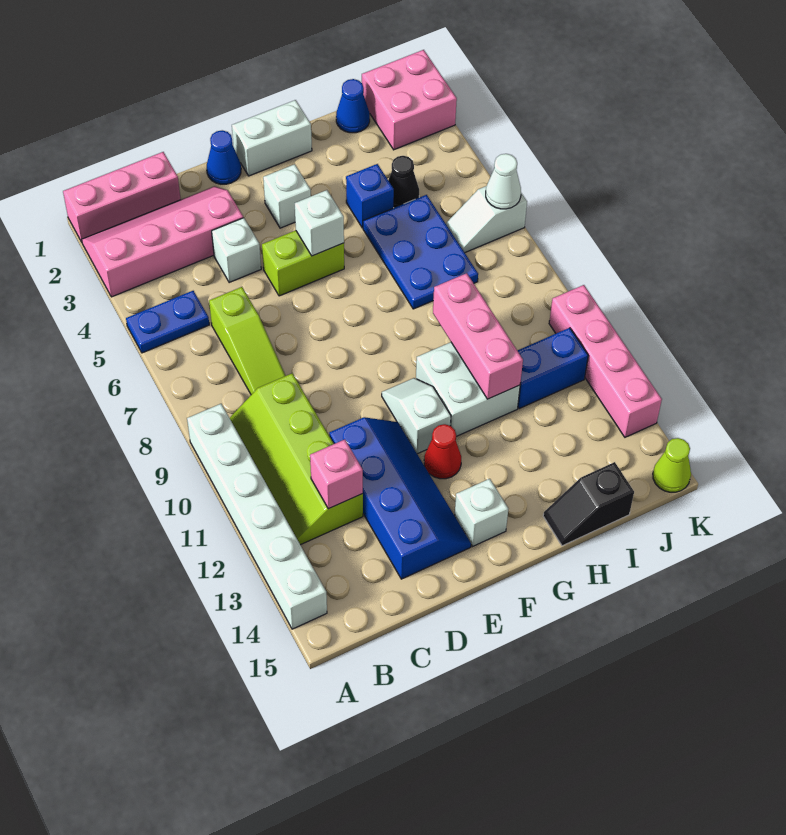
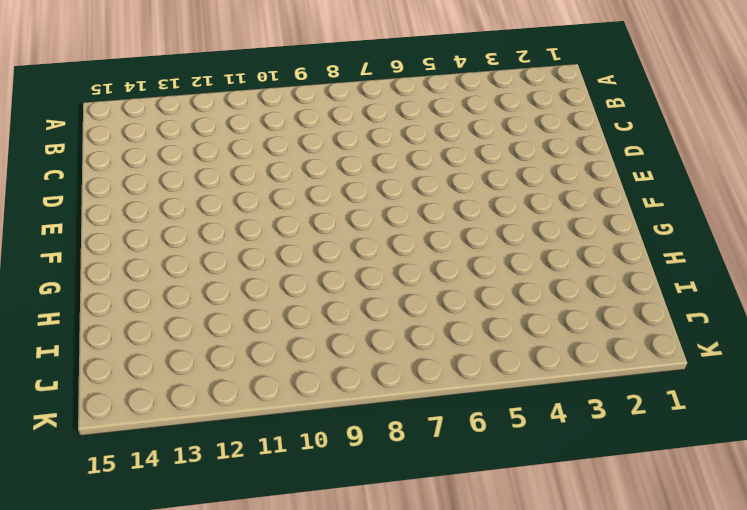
none -> pink brick A1:C1 level 1
none -> pink slope A2:D3 level 1 top 3
none -> blue plate A5:B5 level 1
none -> white brick A9:A14 level 1

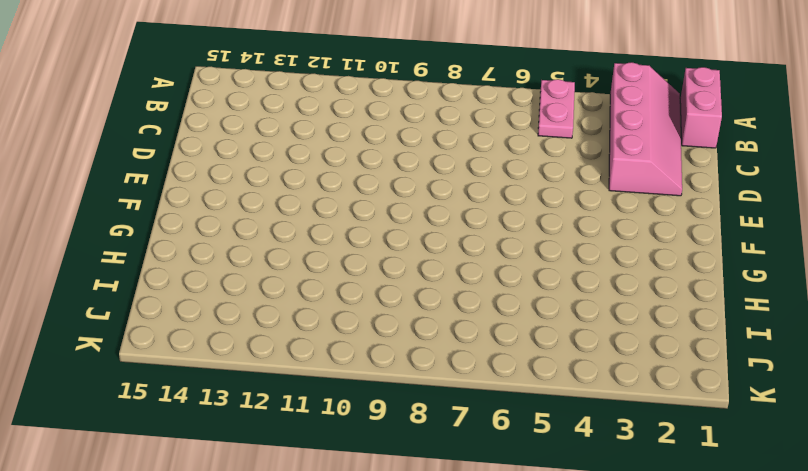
pink brick A1:B1 level 1 -> pink brick A1:C1 level 1
pink plate A5:B5 level 1 -> blue plate A5:B5 level 1
none -> white brick A9:A14 level 1
none -> lime slope B9:C12 level 1 top C
none -> lime slope C6:C8 level 1 top 6
none -> white brick D4 level 1

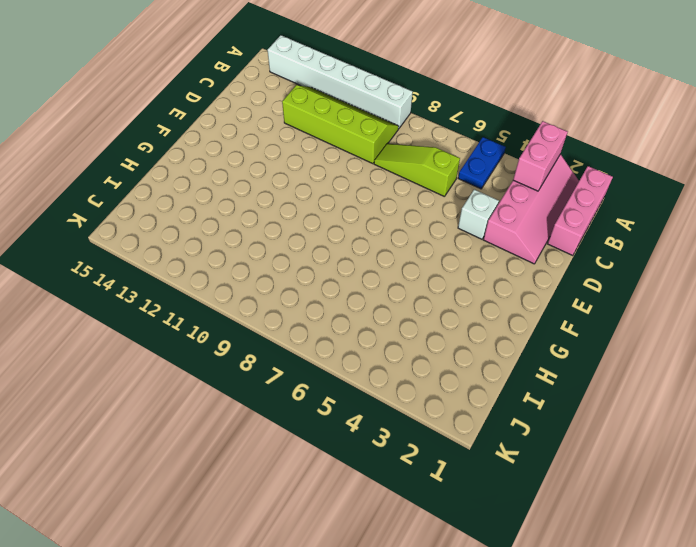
pink brick A3:B3 level 2 -> none
none -> blue slope D11:E14 level 1 top D
none -> blue cone E1 level 1
none -> lime brick E5:F5 level 1
none -> white brick F1:G1 level 1

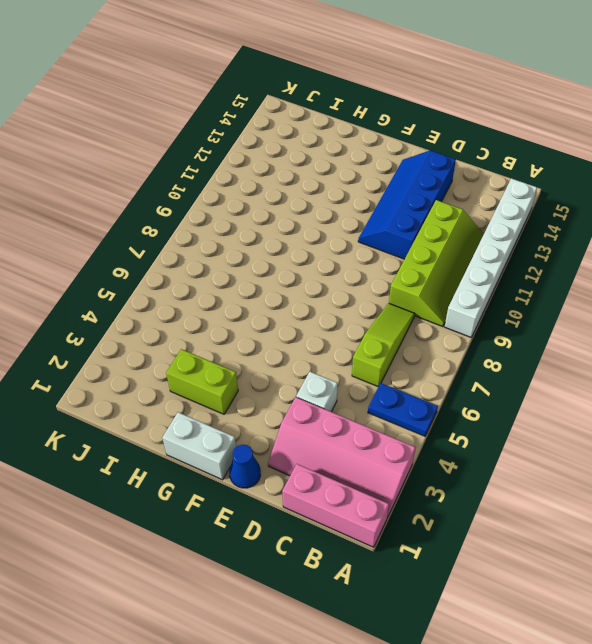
lime brick G3:H3 level 1 -> lime brick E5:F5 level 1
none -> white brick F3 level 1
none -> white slope F10:F11 level 1 top 11
none -> red cone F12 level 1
none -> white brick F14 level 1

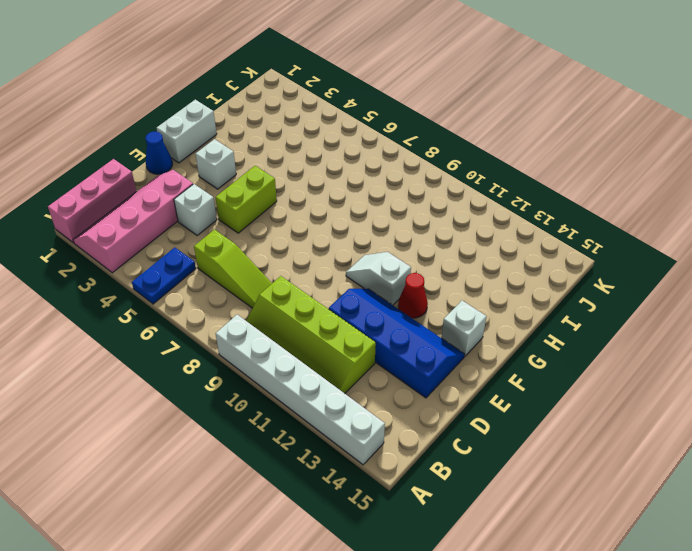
none -> white brick G10:H11 level 1
none -> blue brick H4 level 1
none -> blue plate H5:I7 level 1
none -> black slope H15:I15 level 1 top I

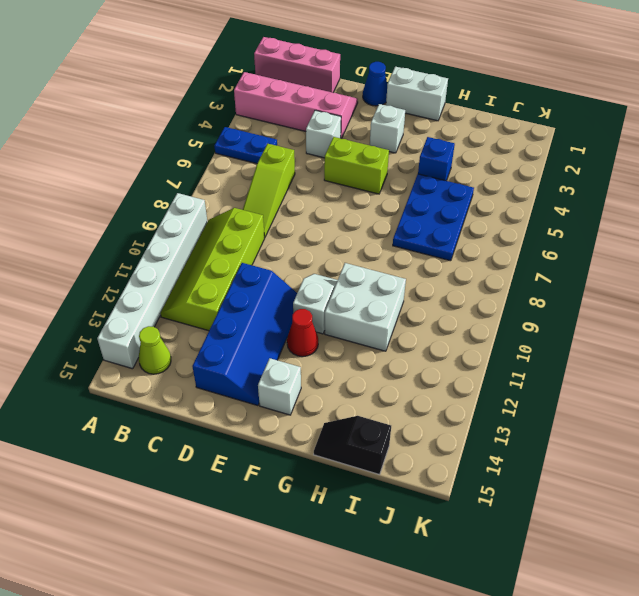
lime cone B14 level 1 -> lime cone K15 level 1
none -> blue cone I1 level 1
none -> black cone I4 level 1
none -> blue brick I11:J11 level 1
none -> pink brick J1:K2 level 1

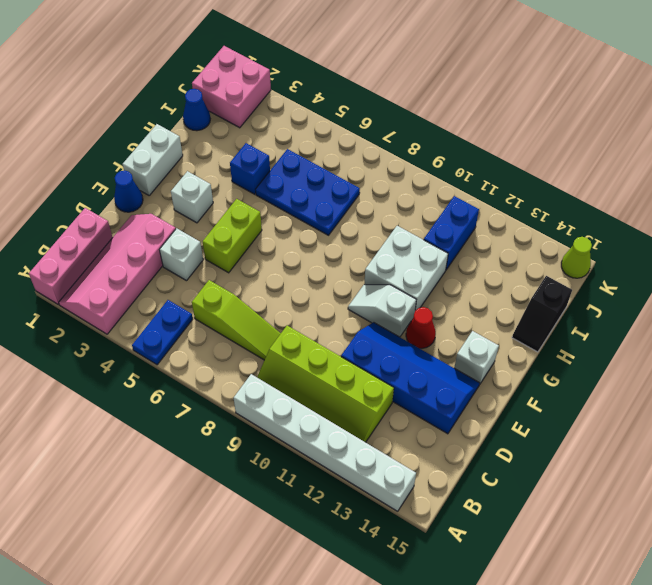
none -> black cone I4 level 1
none -> white slope J6:K6 level 1 top K
none -> pink brick K10:K13 level 1
none -> pink brick C12 level 2

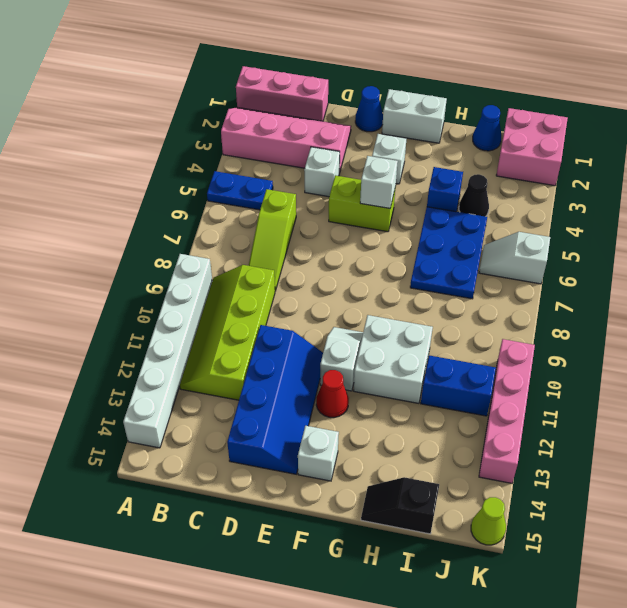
none -> pink brick C12 level 2
none -> pink brick H9:H11 level 2
none -> white cone K6 level 2

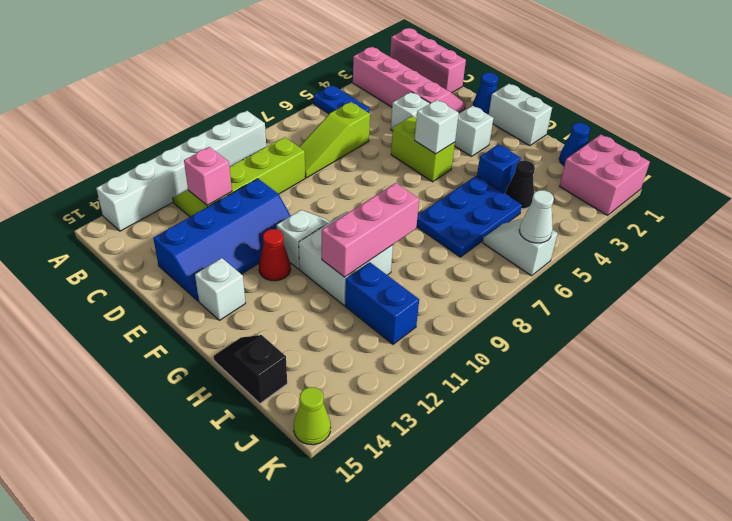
none -> pink brick K10:K13 level 1

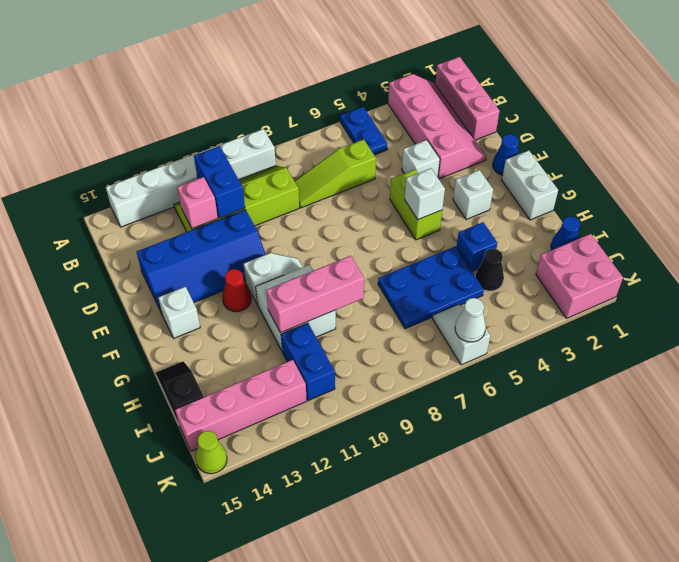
blue brick B11:C11 level 2 -> none
pink brick J12:J15 level 1 -> pink brick K10:K13 level 1

